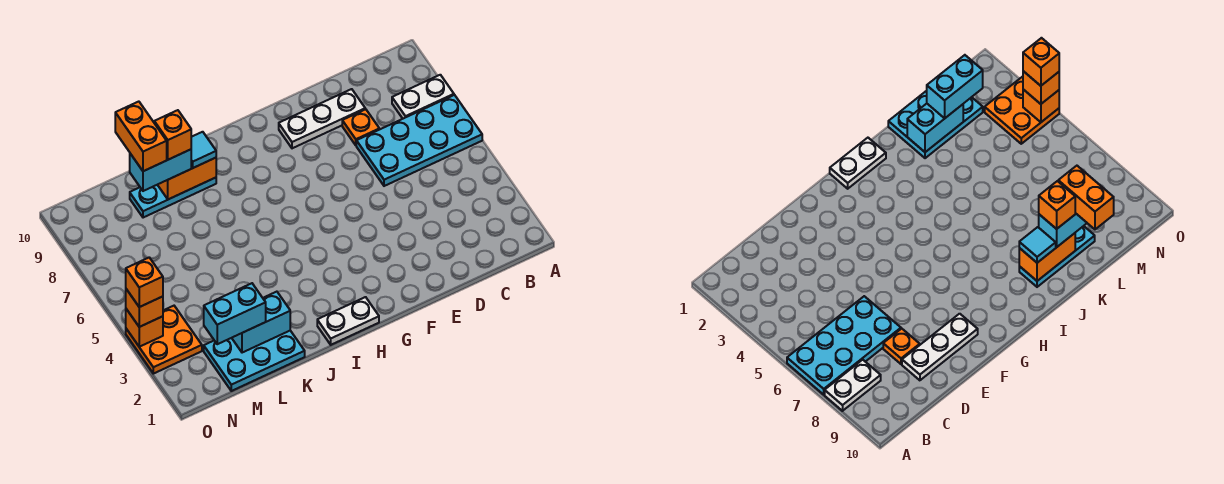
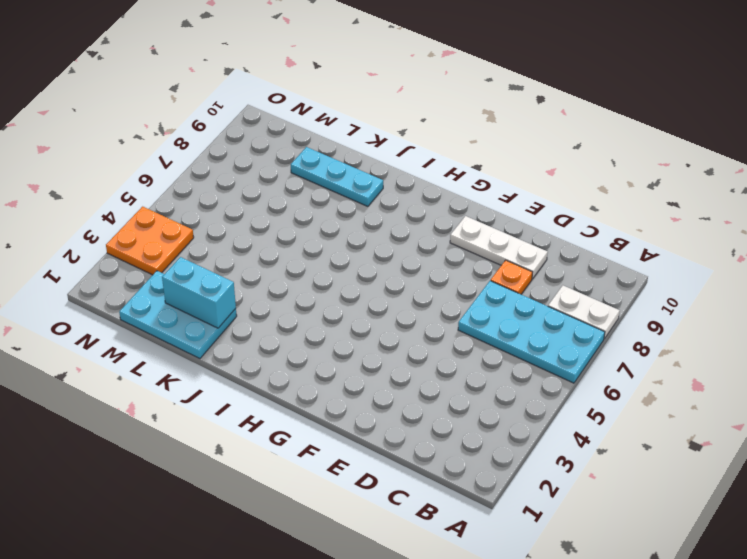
none -> white plate H1:I1 level 1
none -> orange brick J9:K9 level 2
none -> orange brick O4 level 2

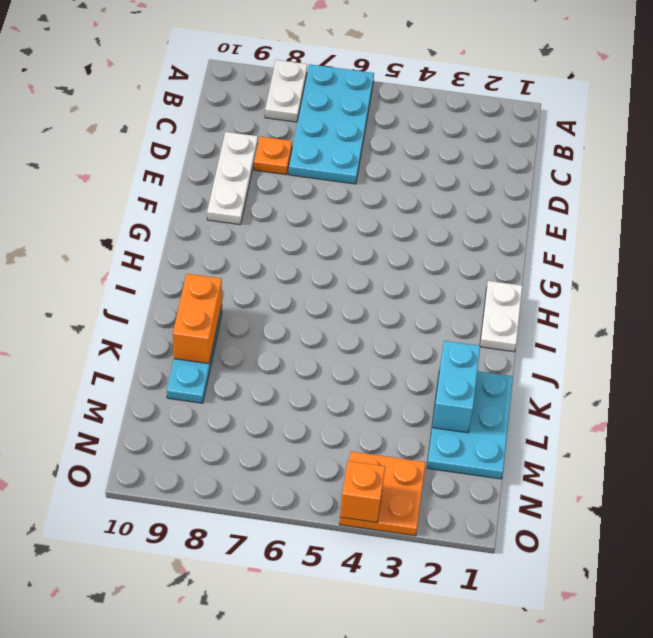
none -> cyan tile J9 level 3
none -> cyan brick K9:L9 level 3
none -> cyan brick L2:M2 level 3

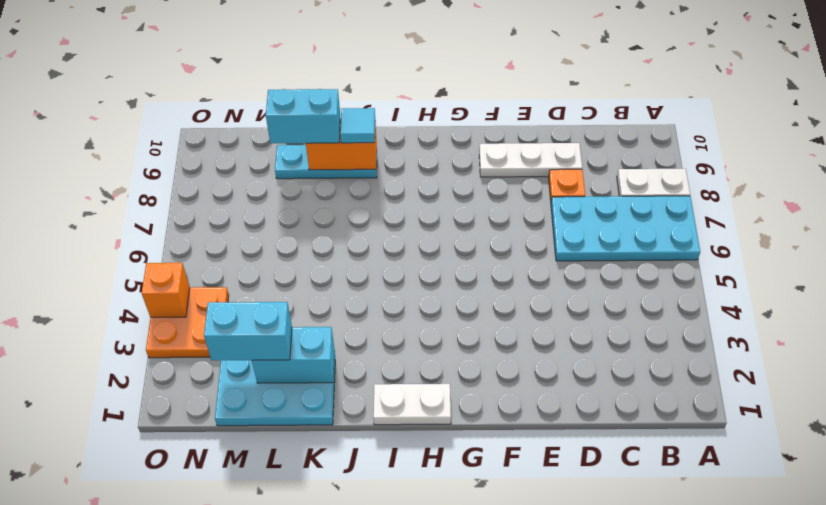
none -> orange brick O4 level 3
none -> orange brick K9 level 4
none -> orange brick L9:L10 level 4

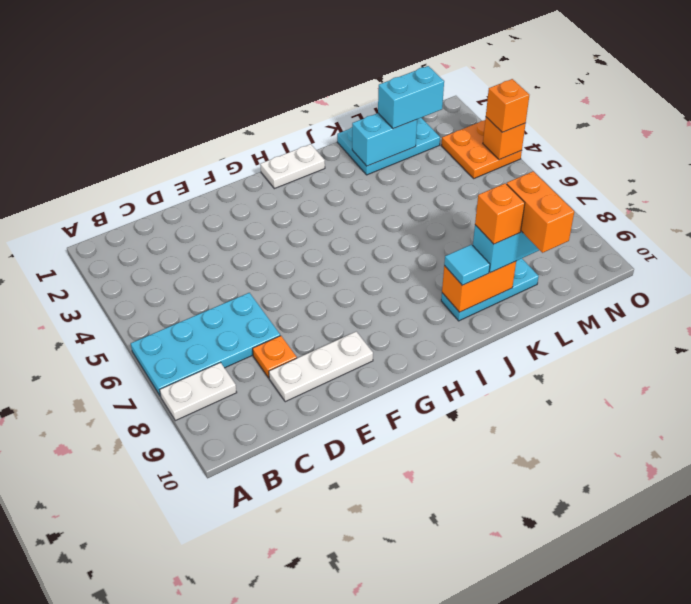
none -> orange brick O4 level 4

